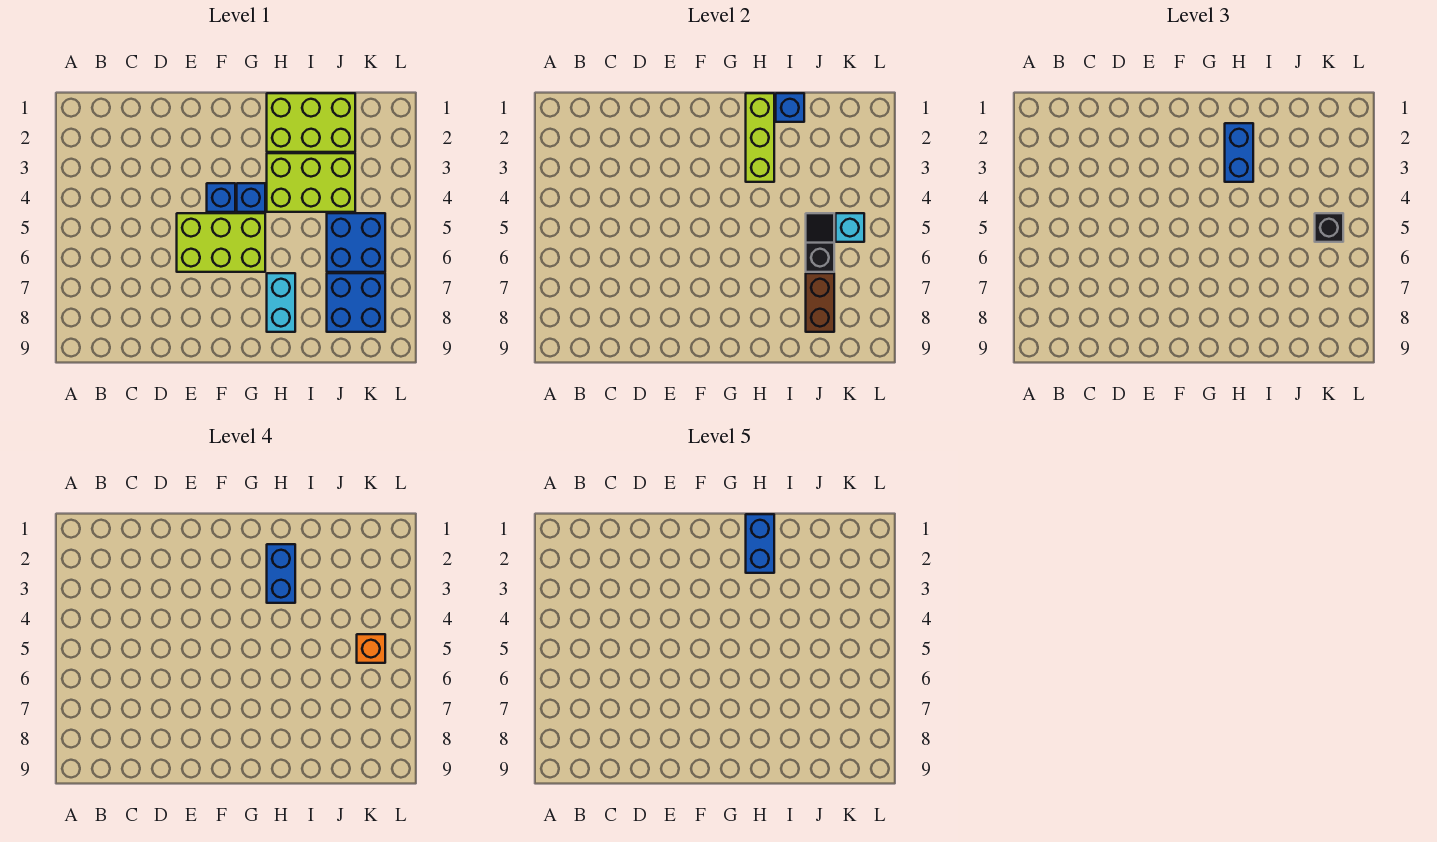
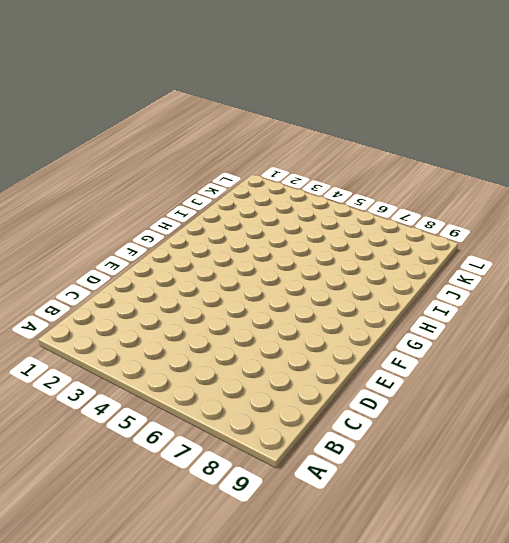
none -> lime brick E5:G6 level 1
none -> blue brick F4 level 1
none -> blue brick G4 level 1

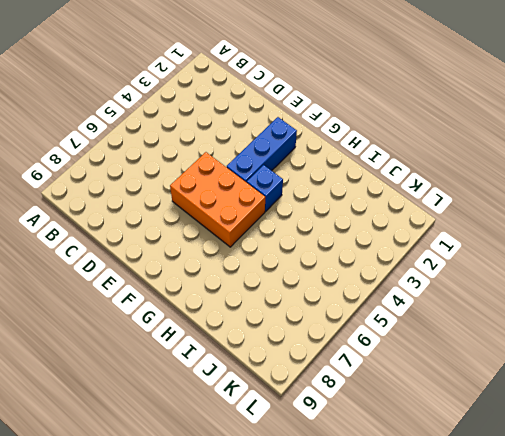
orange brick E5:G6 level 1 -> lime brick E5:G6 level 1
blue brick F2:F4 level 1 -> blue brick F4 level 1
none -> lime brick H1:J2 level 1
none -> lime brick H3:J4 level 1
none -> cyan brick H7:H8 level 1

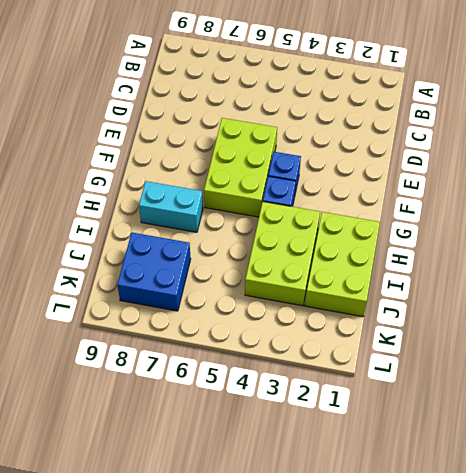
none -> blue brick J5:K6 level 1
none -> lime brick H1:H3 level 2
none -> blue brick I1 level 2

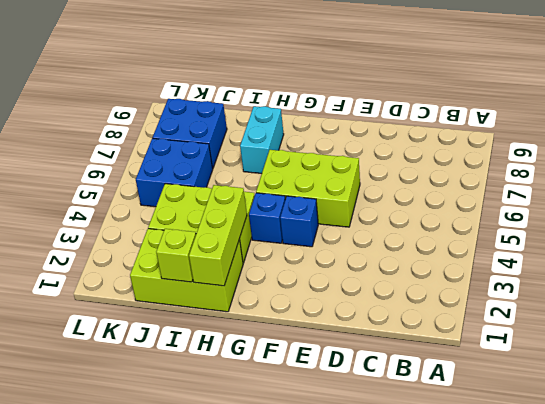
lime brick I1 level 2 -> blue brick I1 level 2
none -> black slope J5:J6 level 2 top 6
none -> brown brick J7:J8 level 2
none -> cyan brick K5 level 2

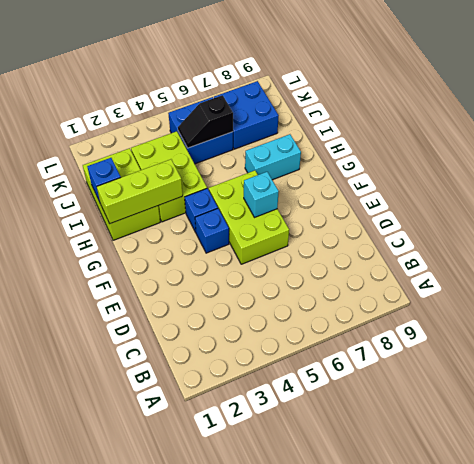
cyan brick F6 level 2 -> cyan brick K5 level 2
none -> brown brick J7:J8 level 2
none -> blue brick H2:H3 level 3
none -> black brick K5 level 3

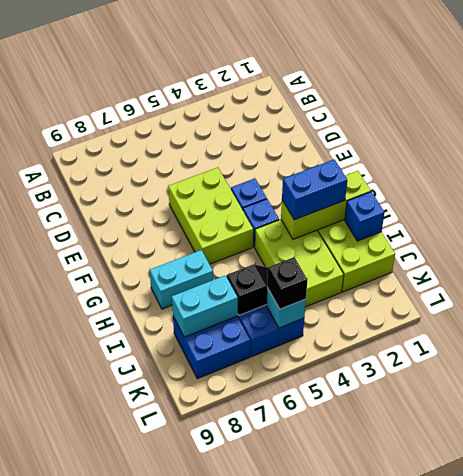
cyan brick J7:J8 level 2 -> brown brick J7:J8 level 2
none -> blue brick H2:H3 level 4
none -> orange brick K5 level 4
none -> blue brick H1:H2 level 5

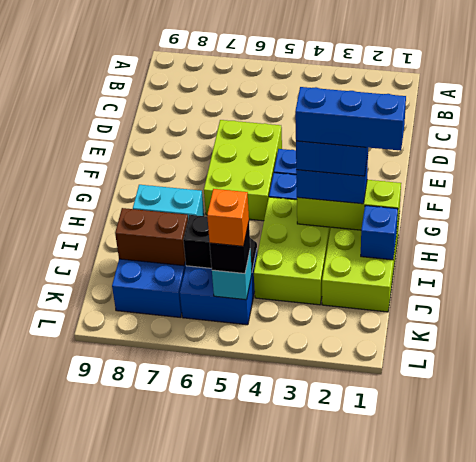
blue brick H1:H3 level 5 -> blue brick H1:H2 level 5

